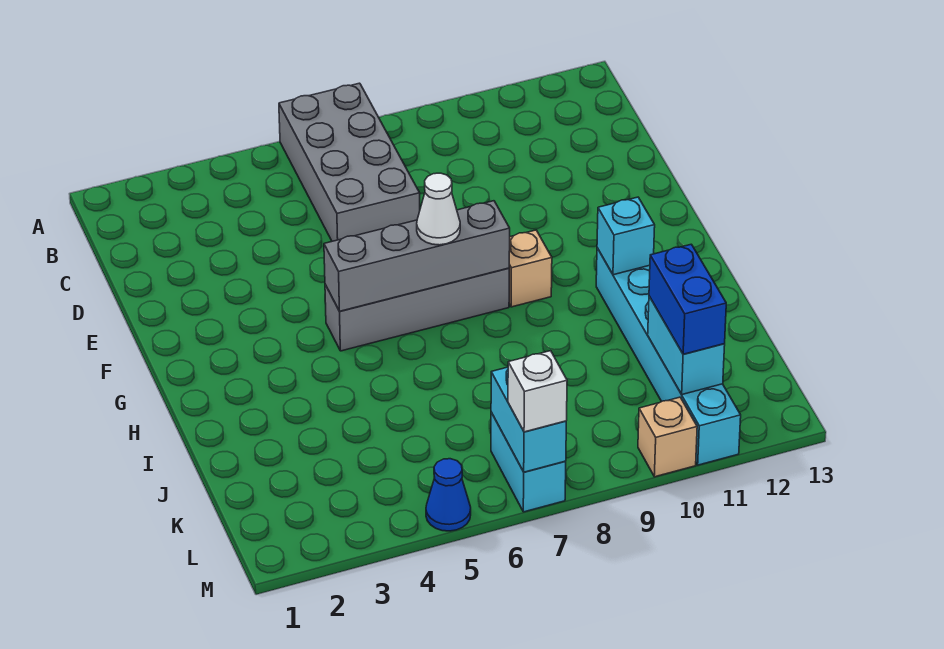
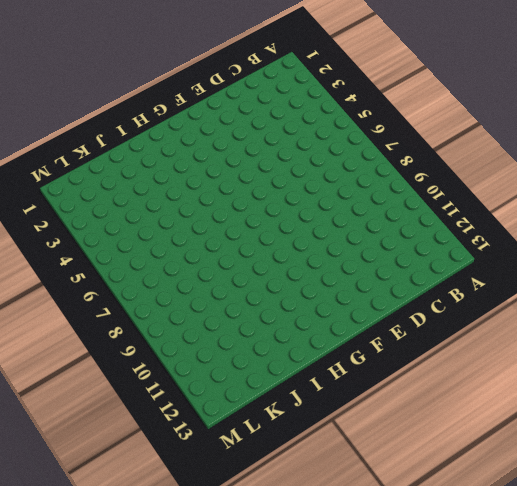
none -> grey brick A6:D7 level 1
none -> grey brick G5:G8 level 1
none -> tan brick G9 level 1

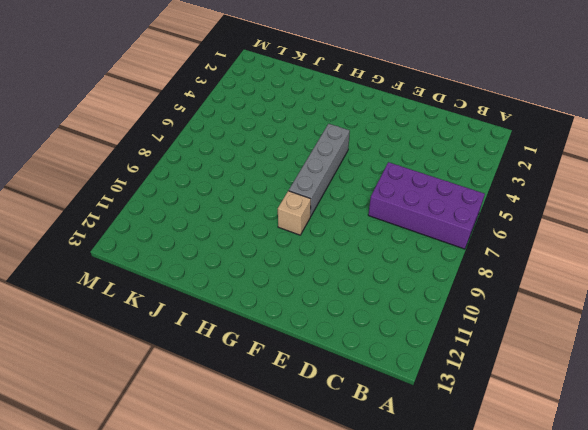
purple brick A6:D7 level 1 -> grey brick A6:D7 level 1
none -> cyan brick H11:M11 level 1
none -> cyan brick L7:M7 level 1
none -> blue cone M5 level 1

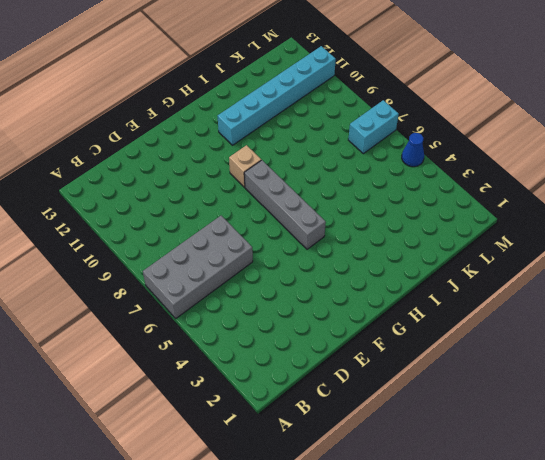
none -> tan brick M10 level 1
none -> grey brick G5:G8 level 2
none -> cyan brick H11 level 2

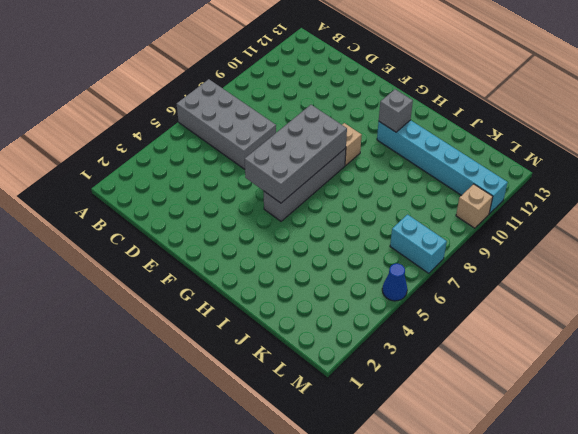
grey brick F5:G8 level 2 -> grey brick G5:G8 level 2
grey brick H11 level 2 -> cyan brick H11 level 2
none -> cyan brick K11:L11 level 2
none -> cyan brick L7:M7 level 2
none -> white cone G7 level 3

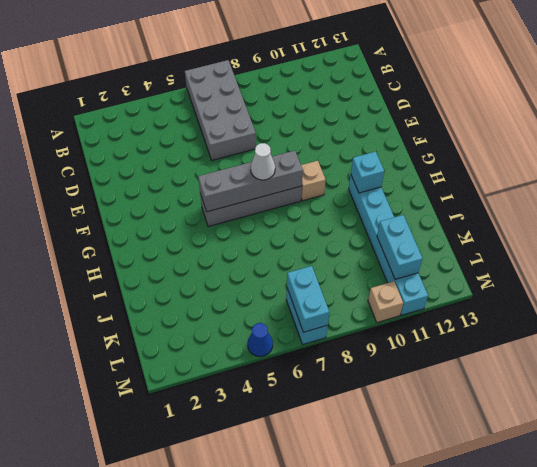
none -> blue brick K11:L11 level 3
none -> white brick M7 level 3

